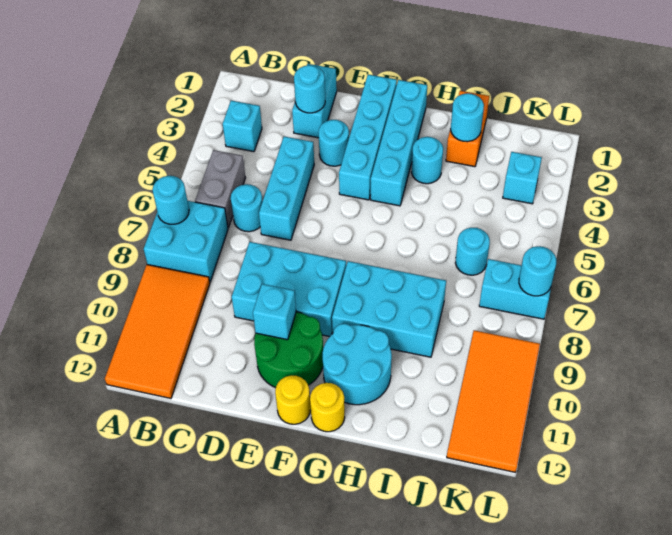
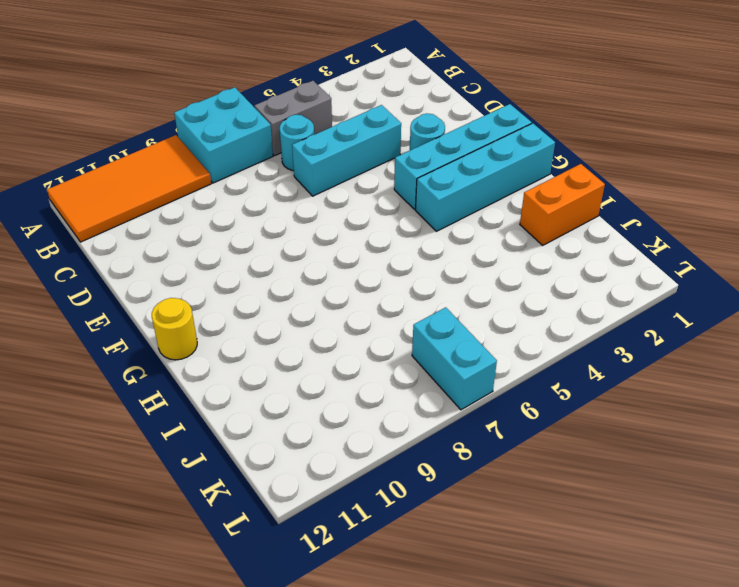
none -> cyan brick B3 level 1
none -> cyan brick D1:D2 level 1
none -> cyan brick D8:F9 level 1

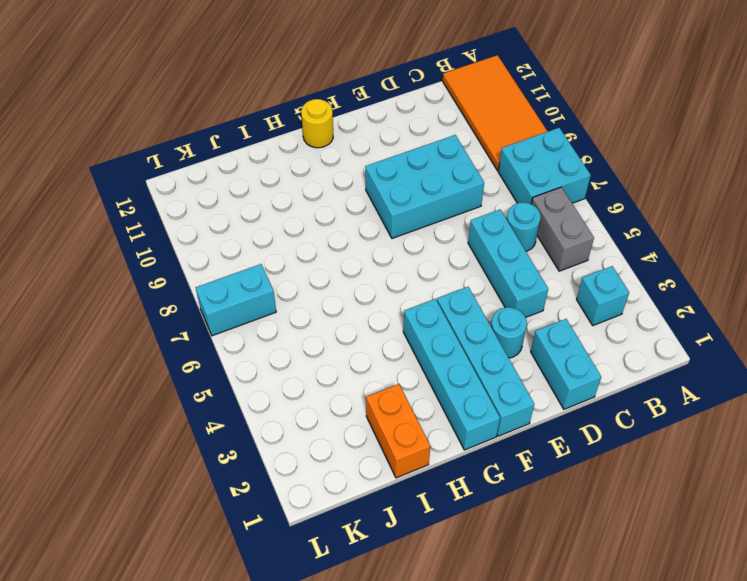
none -> green round brick E10:F11 level 1
none -> yellow round brick F12 level 1
none -> cyan brick G8:I9 level 1

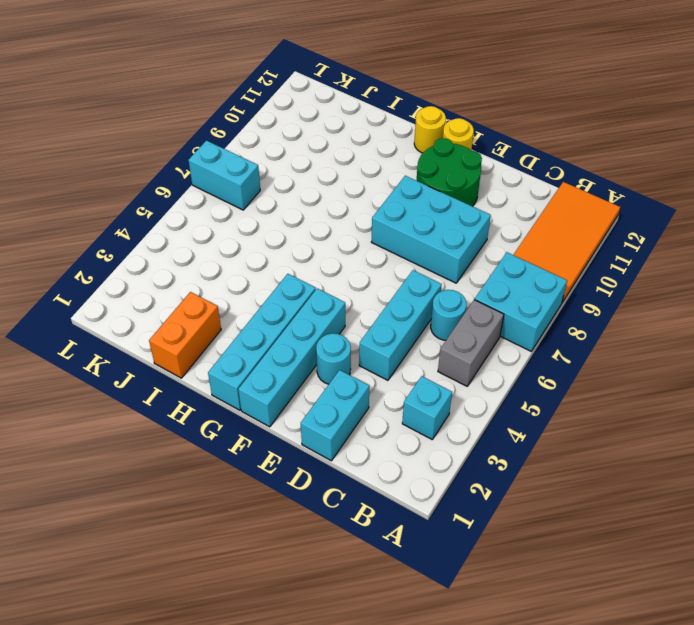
none -> cyan brick G8:I9 level 1
none -> cyan round brick G10:H11 level 1
none -> cyan round brick H3 level 1

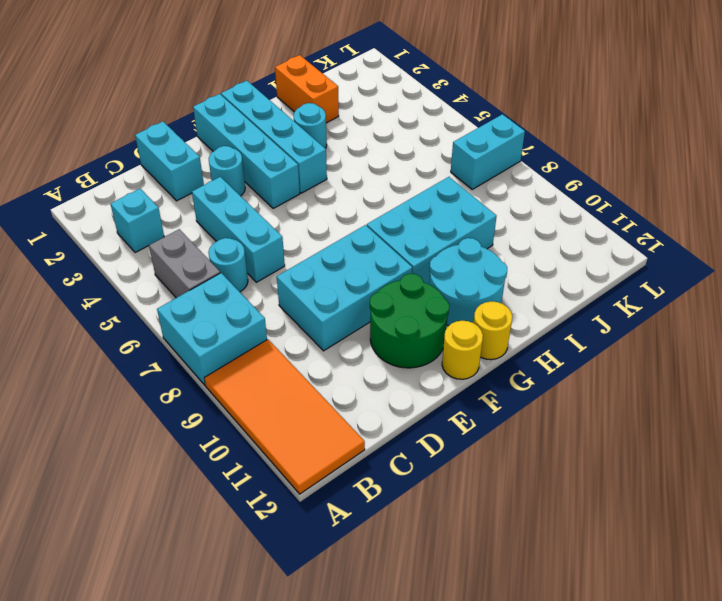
none -> cyan round brick J6 level 1
none -> cyan brick K3 level 1
none -> orange tile K9:L12 level 1

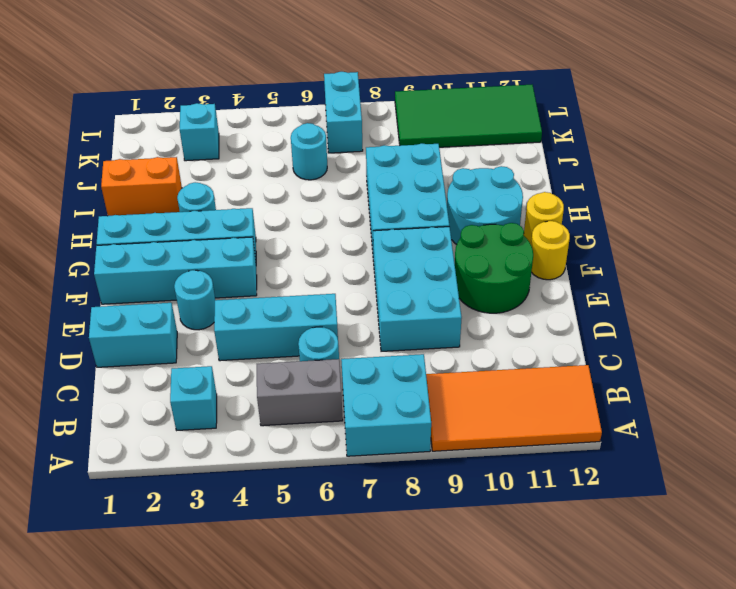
green tile K9:L12 level 1 -> orange tile K9:L12 level 1
none -> cyan round brick A7 level 2
none -> cyan round brick D2 level 2
none -> cyan brick E10 level 2

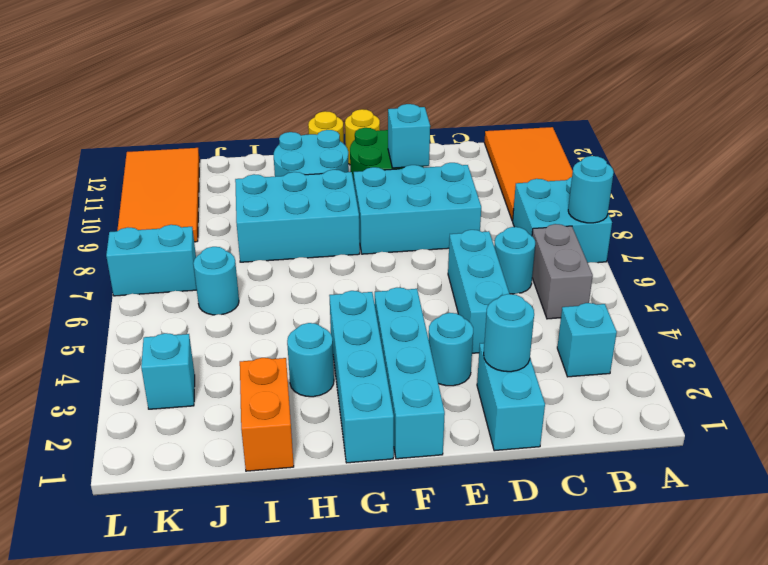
none -> cyan round brick I2 level 2
none -> cyan round brick L7 level 2

